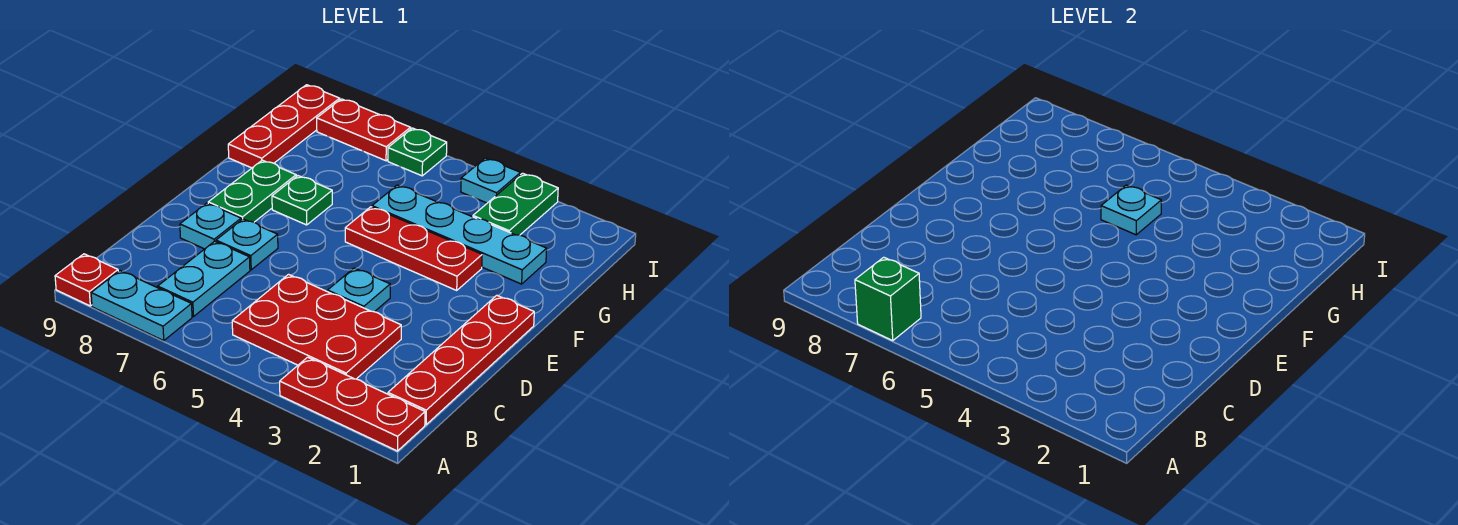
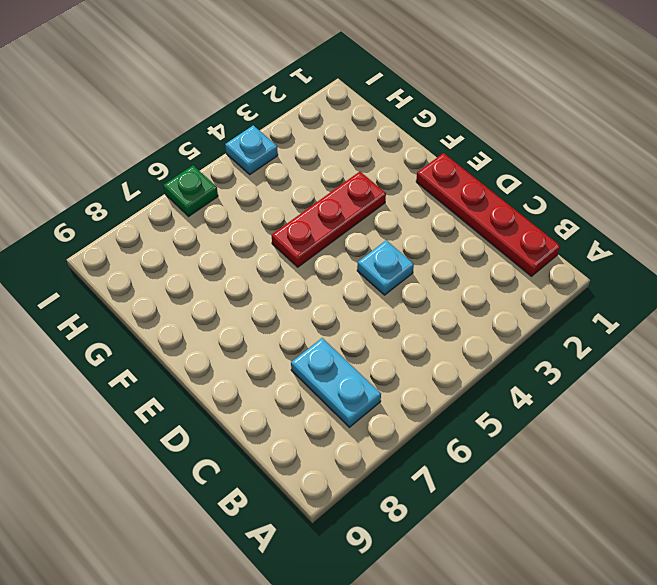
none -> red plate A1:A3 level 1
none -> cyan plate A7:A8 level 1
none -> red plate A9 level 1

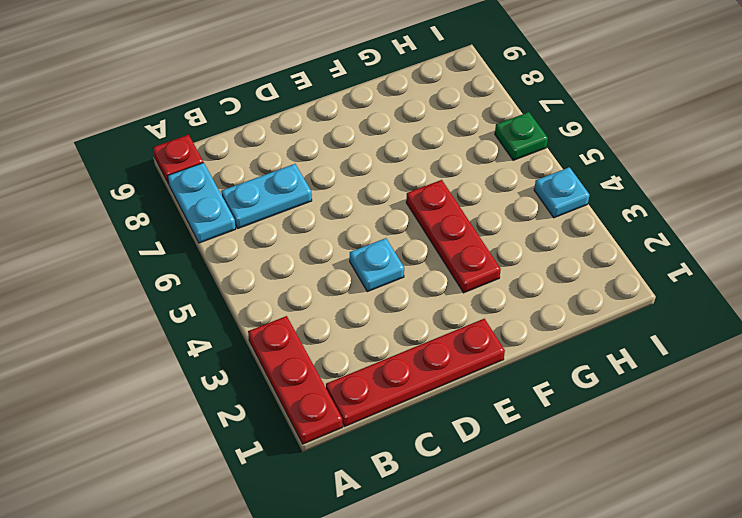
none -> red plate B3:C5 level 1
none -> cyan plate D7 level 1
none -> cyan plate D8 level 1

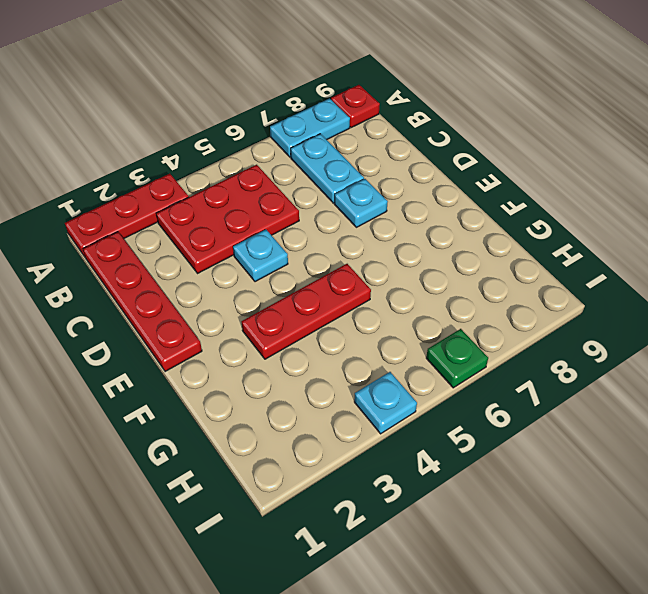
none -> cyan plate D8 level 1
none -> green plate E8:F8 level 1
none -> green plate F7 level 1

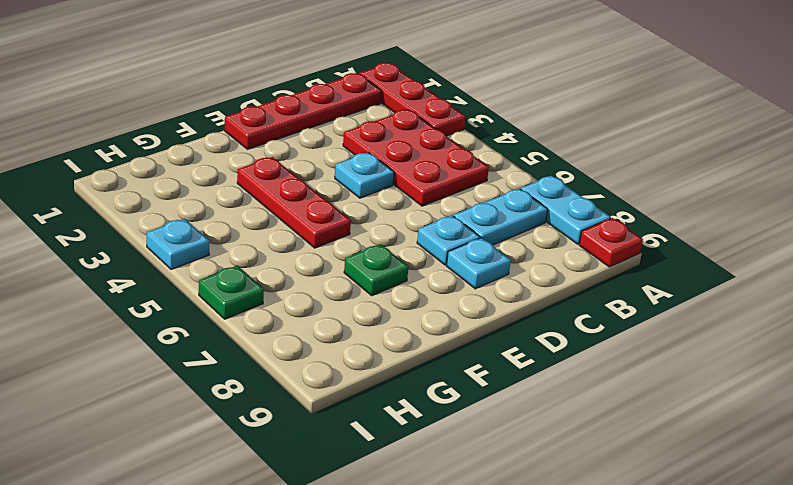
none -> green plate E8:F8 level 1
none -> cyan plate G2:G5 level 1
none -> red plate G9:I9 level 1

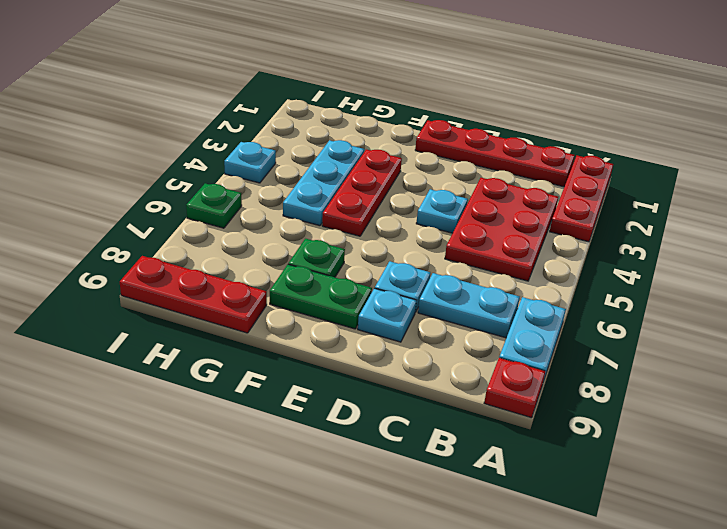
cyan plate G3:G5 level 1 -> cyan plate G2:G5 level 1
none -> green plate H3:I3 level 1
none -> red plate I7:I8 level 1
none -> green brick A7 level 2

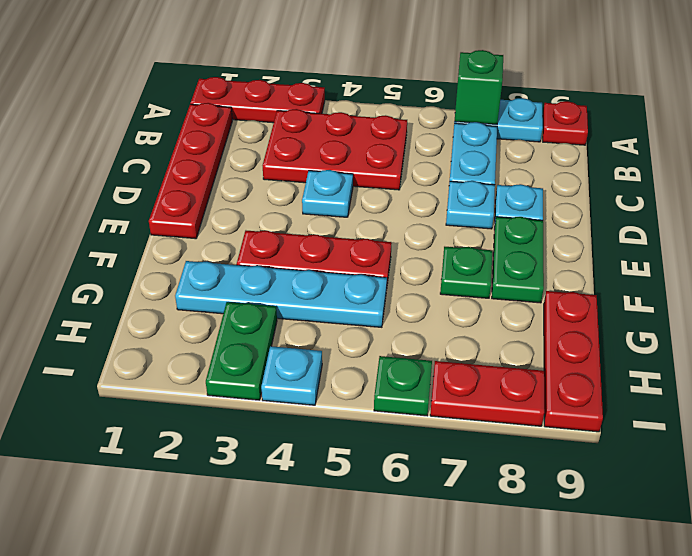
none -> cyan plate G5 level 2

